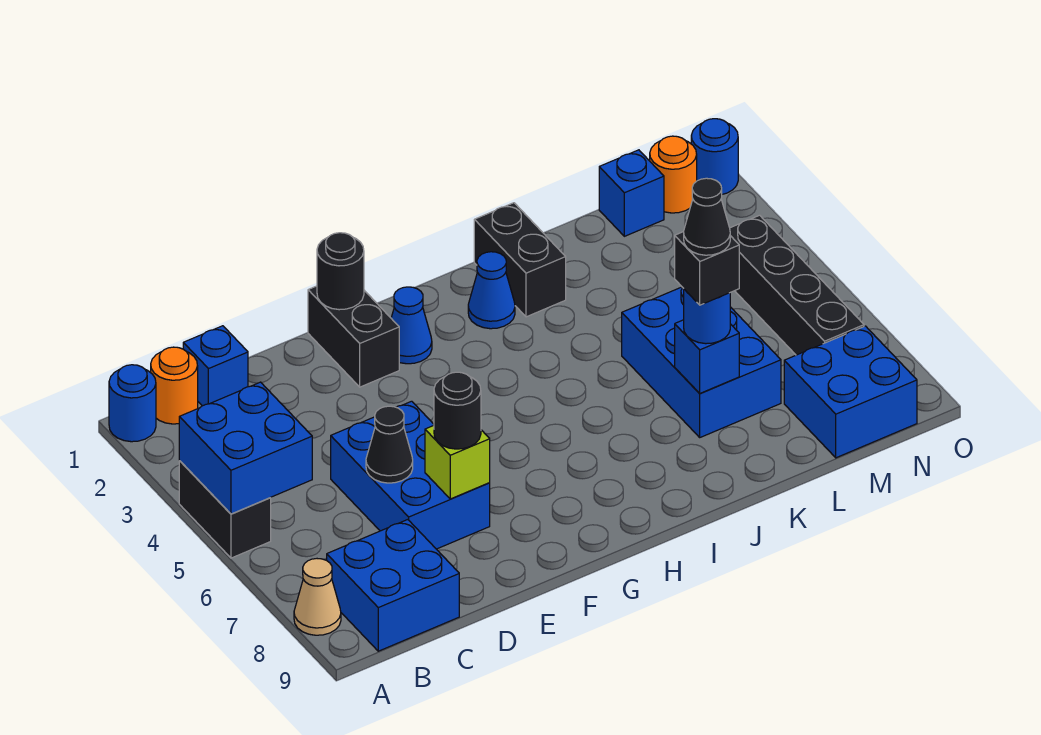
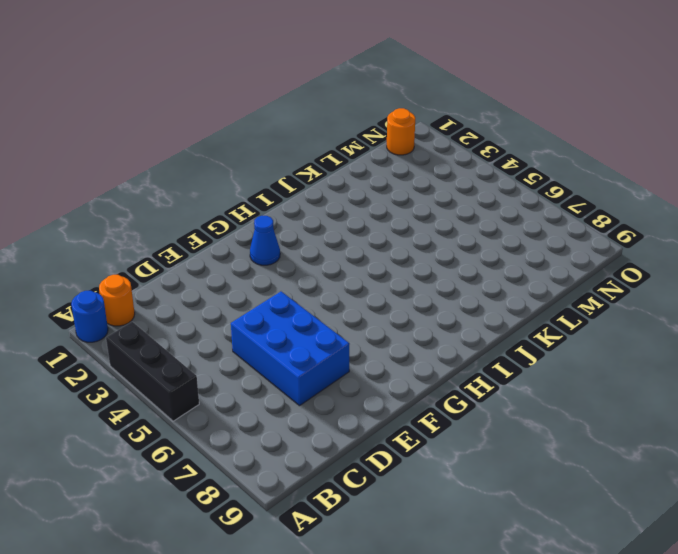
black brick A3:A5 level 1 -> black brick A4:A5 level 1
none -> tan cone A8 level 1
none -> blue brick B8:C9 level 1
none -> blue brick C1 level 1

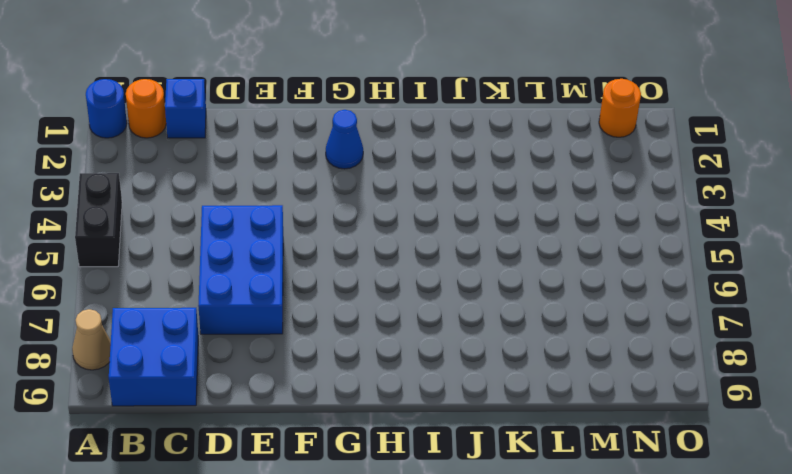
none -> black brick F1:F2 level 1
none -> blue cone I2 level 1
none -> black brick J1:J2 level 1

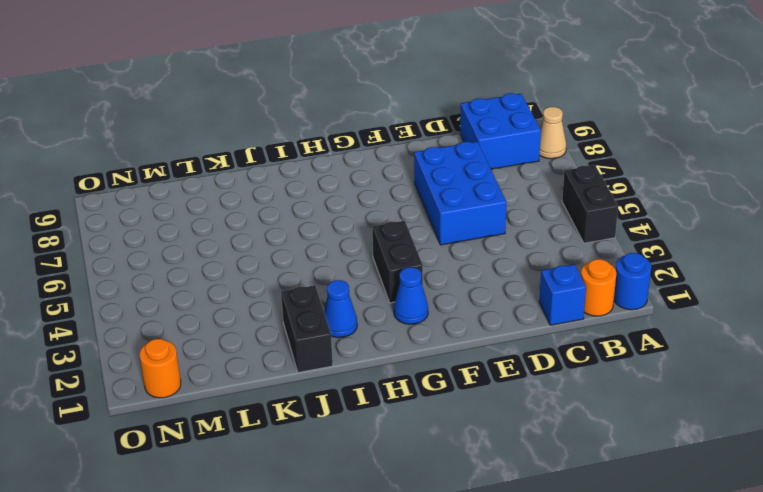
black brick G3:G4 level 1 -> black brick F1:F2 level 1
none -> blue brick K5:L7 level 1
none -> blue brick M1 level 1
none -> blue brick M8:N9 level 1

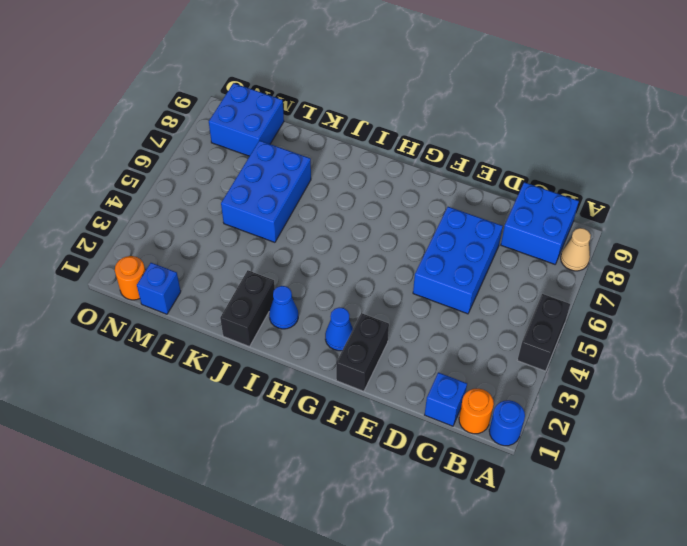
none -> black brick N4:N7 level 1
none -> blue round brick O1 level 1
none -> blue brick A4:B5 level 2

